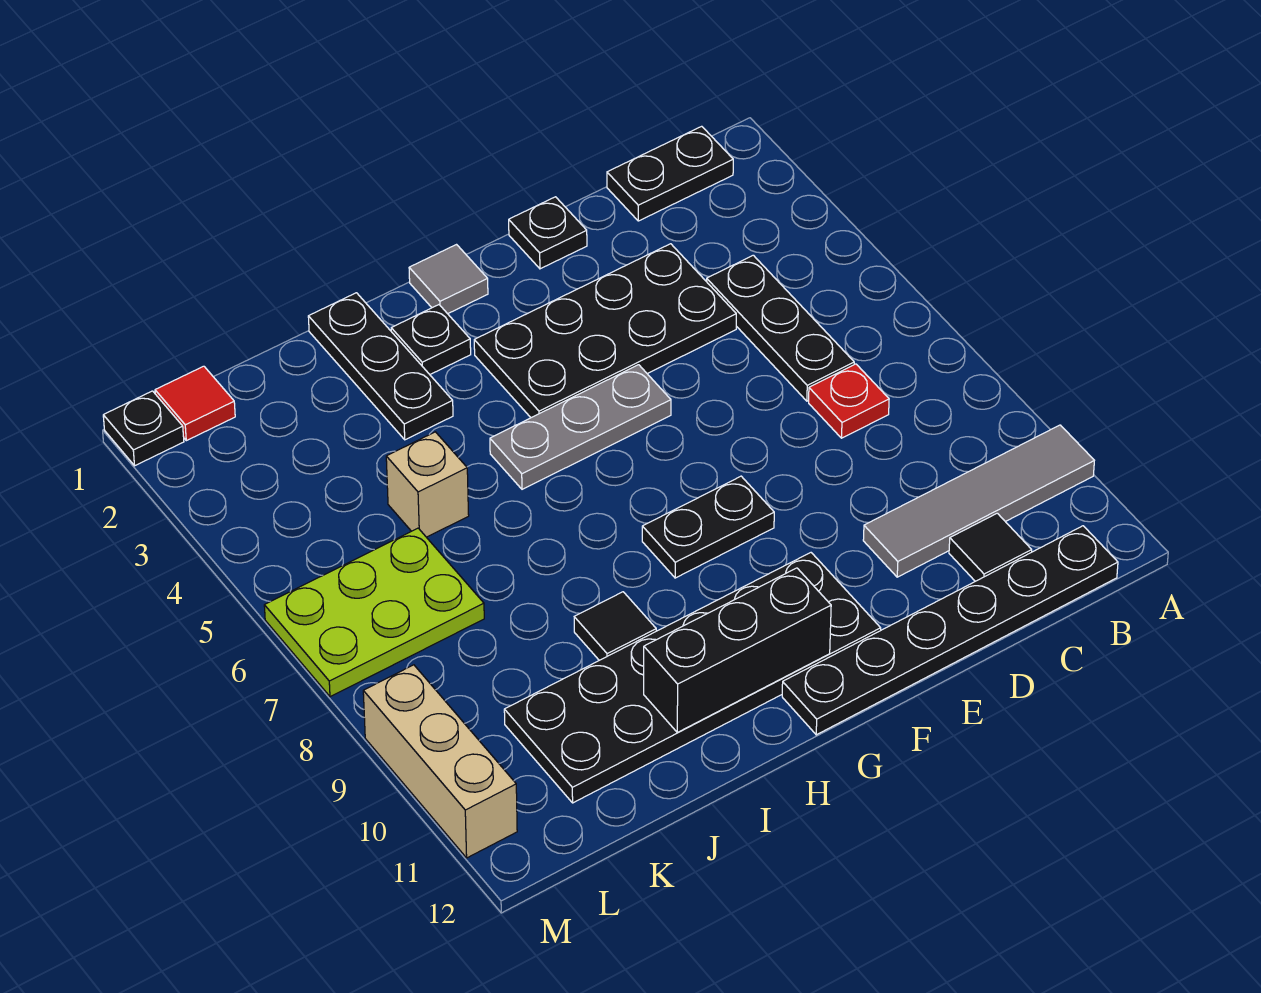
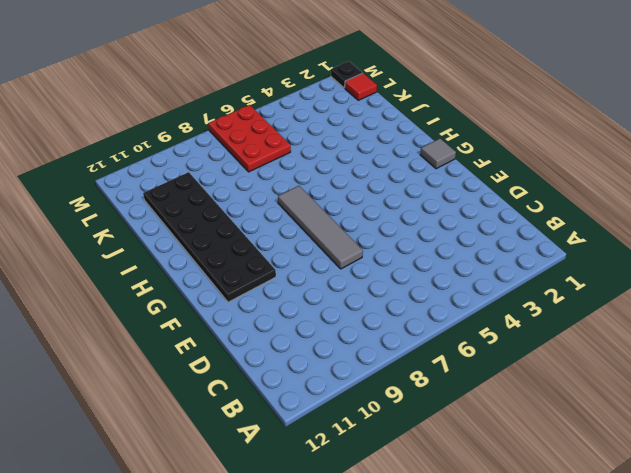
grey tile E7:H7 level 1 -> grey tile A10:D10 level 1
red plate K6:M7 level 1 -> lime plate K6:M7 level 1
none -> black plate B1:C1 level 1
none -> black plate B12:G12 level 1
none -> black plate C4:C6 level 1

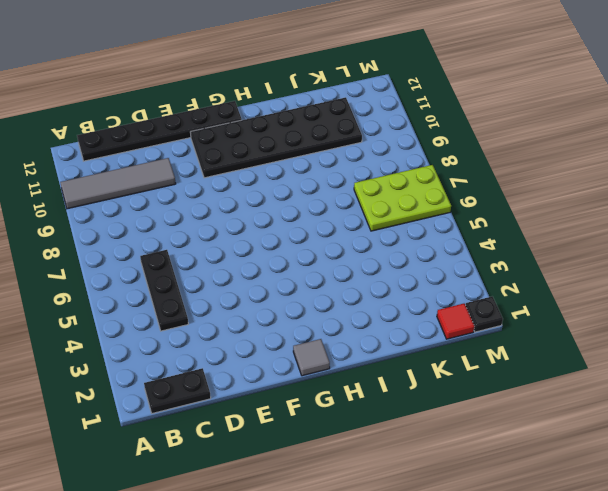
none -> red plate C7 level 1
none -> black tile C11 level 1
none -> black plate D3:G4 level 1

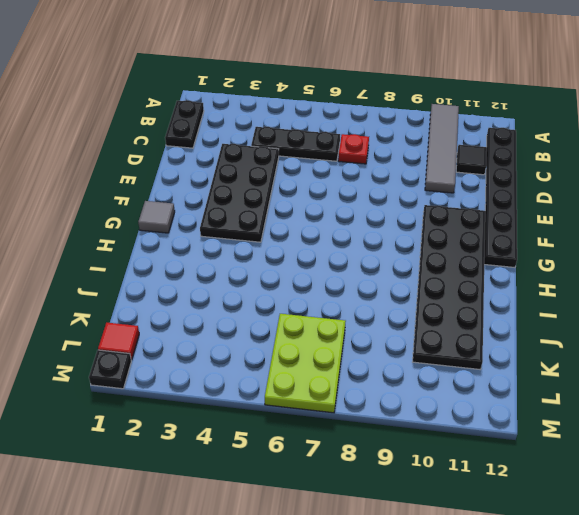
none -> black plate E1 level 1
none -> grey plate F5:H5 level 1
none -> black plate F8:G8 level 1

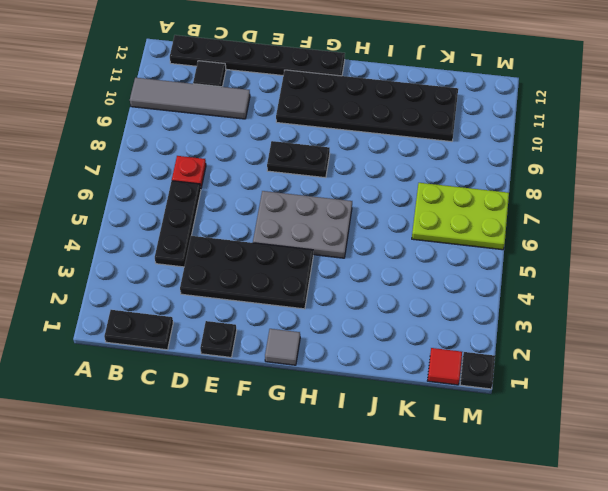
grey plate F5:H6 level 1 -> grey plate F5:H5 level 1
none -> black plate H2 level 1
none -> black plate I1:I3 level 1
none -> black tile I9 level 1

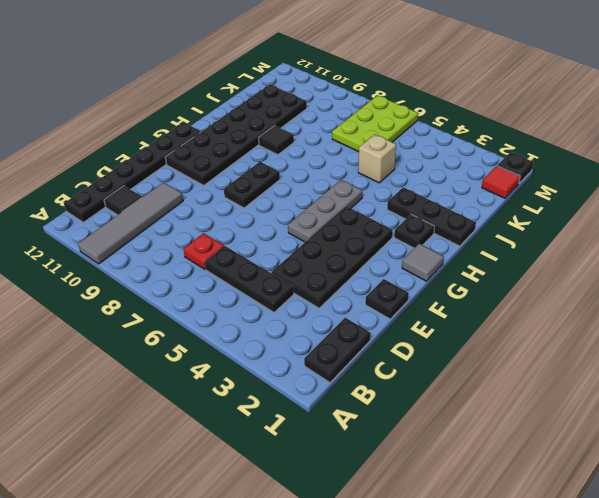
none -> tan brick M9:M11 level 1
none -> black brick G11:I11 level 2

